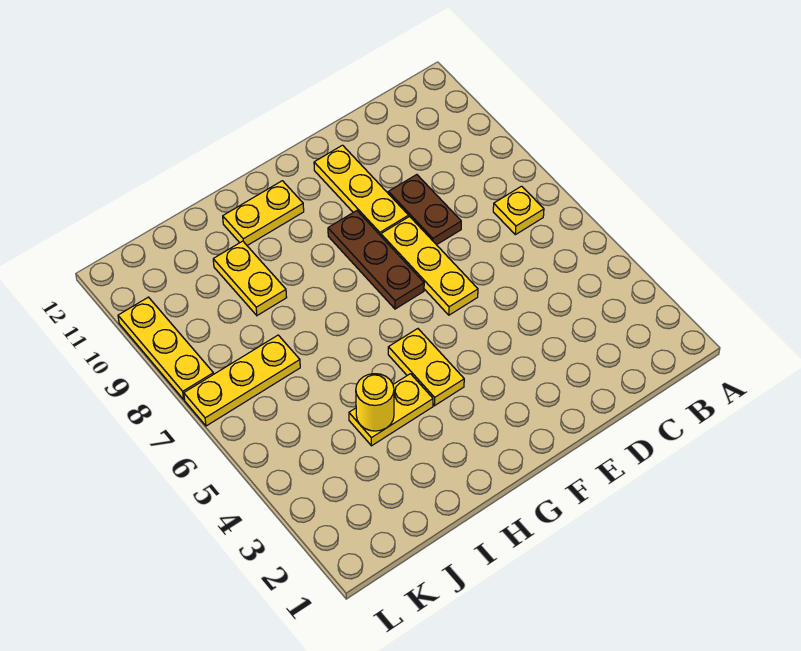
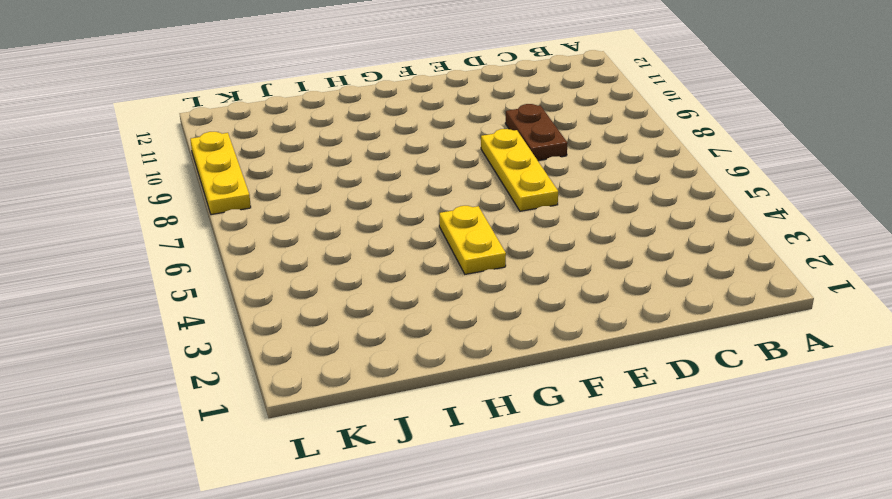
none -> yellow plate B7 level 1
none -> yellow plate E9:E11 level 1
none -> brown plate F7:F9 level 1

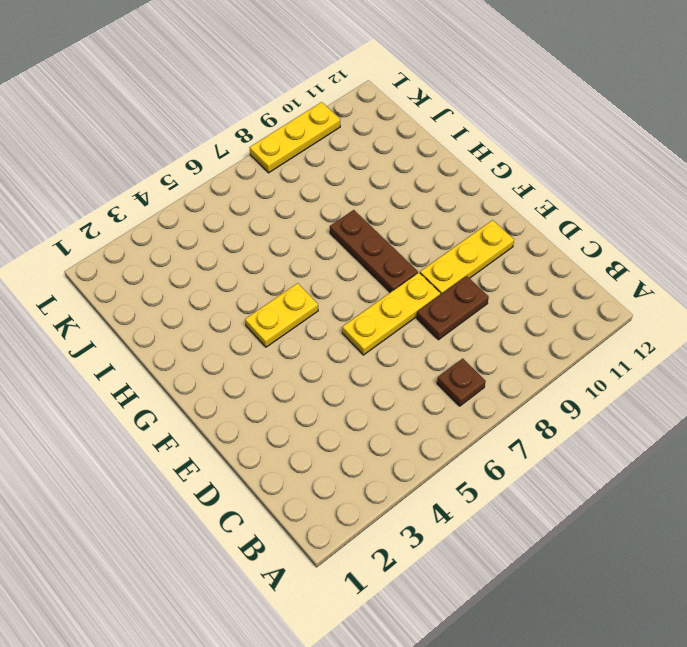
brown plate B7 level 1 -> yellow plate B7 level 1
brown plate F8:H8 level 1 -> brown plate F7:F9 level 1
none -> yellow plate G11:H11 level 1
none -> yellow plate H4:I4 level 1
none -> yellow plate I9:I10 level 1

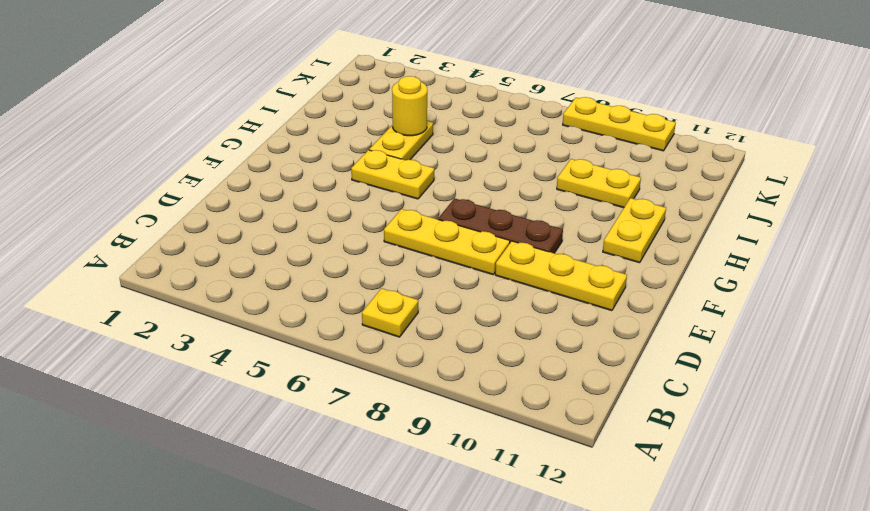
none -> brown plate D8:D9 level 1
none -> yellow plate J7:L7 level 1

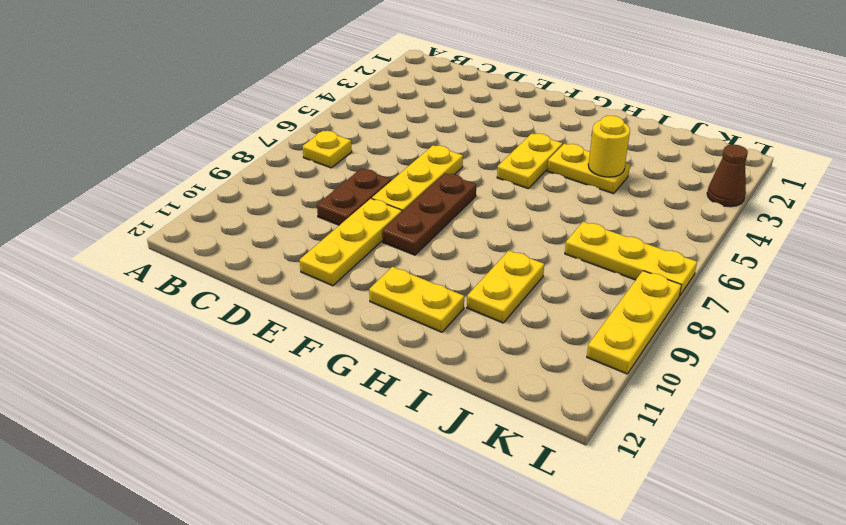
brown cone L3 level 1 -> none

